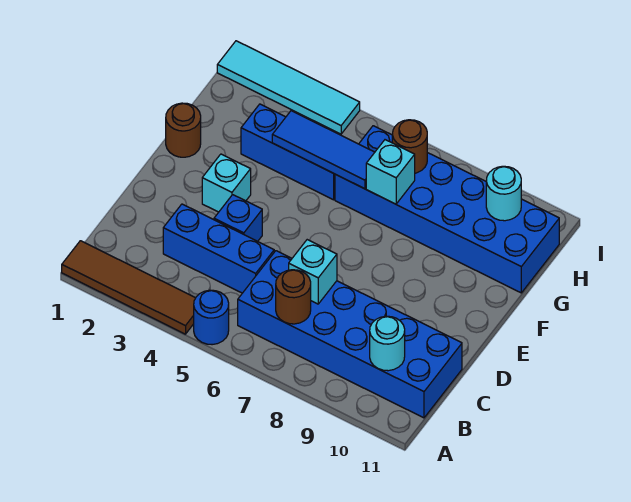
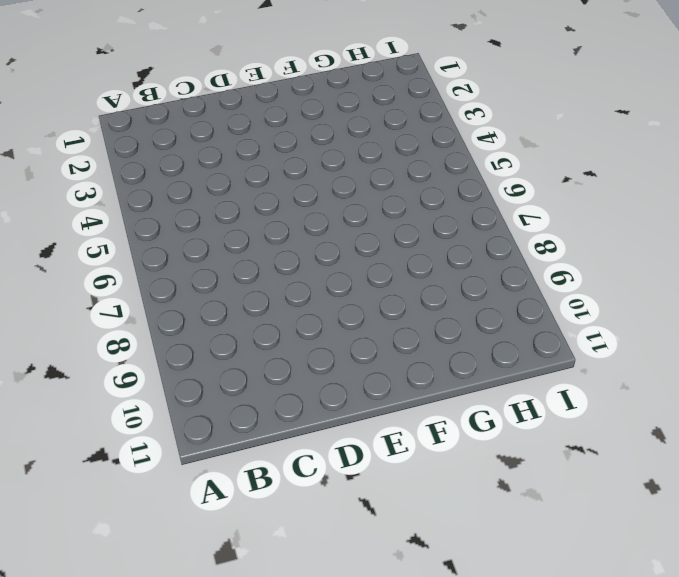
none -> brown tile A1:A4 level 1
none -> blue round brick A5 level 1
none -> blue brick B6:C11 level 1

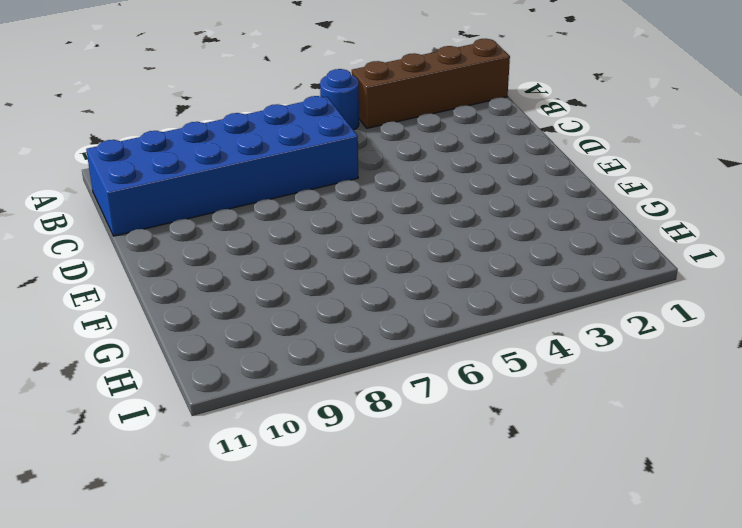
brown brick A1:A4 level 1 -> brown tile A1:A4 level 1
none -> blue brick C3:C5 level 1
none -> blue brick D4 level 1
none -> cyan brick E3 level 1

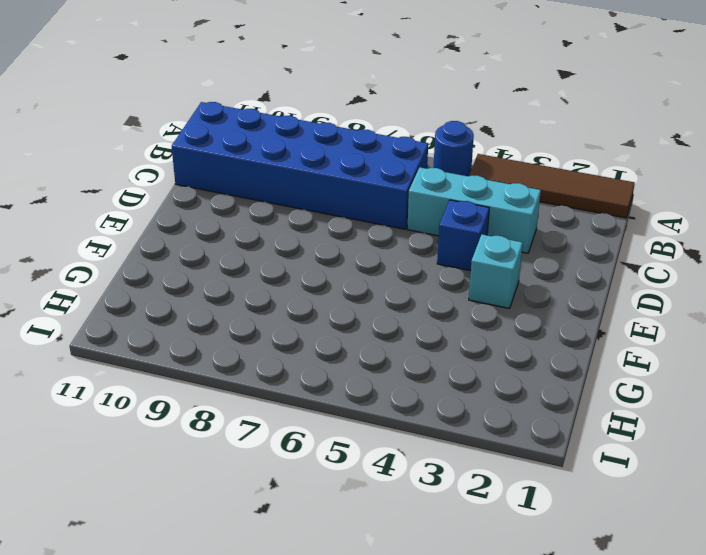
cyan brick C3:C5 level 1 -> blue brick C3:C5 level 1
none -> brown round brick F1 level 1
none -> blue brick G3:G5 level 1
none -> blue brick G6:H11 level 1

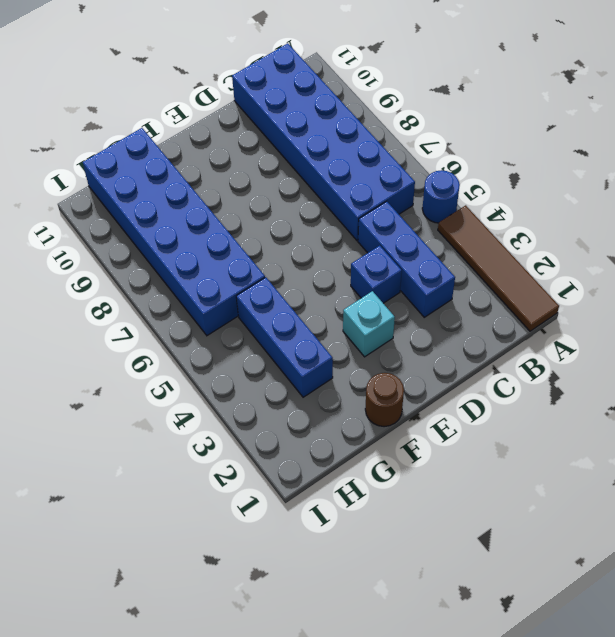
none -> cyan tile I1:I4 level 1
none -> brown round brick B7 level 2
none -> cyan round brick B10 level 2

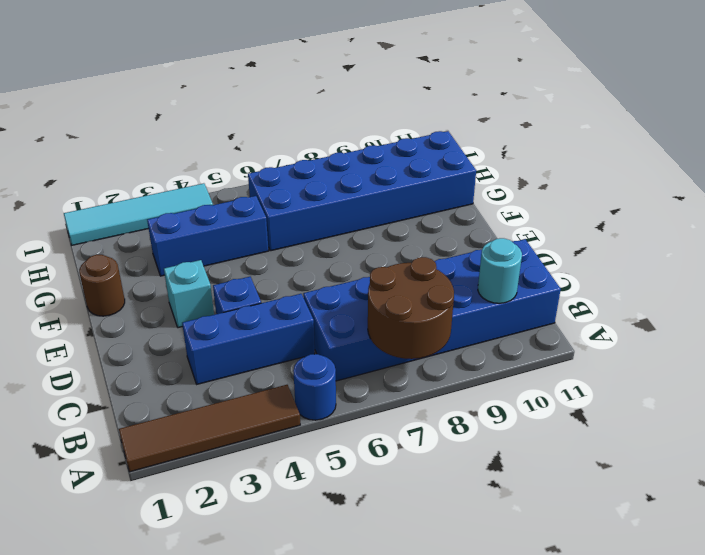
brown round brick A7:B8 level 2 -> brown round brick B7 level 2
none -> cyan brick C7 level 2
none -> blue tile G4:G6 level 2
none -> cyan brick G7 level 2

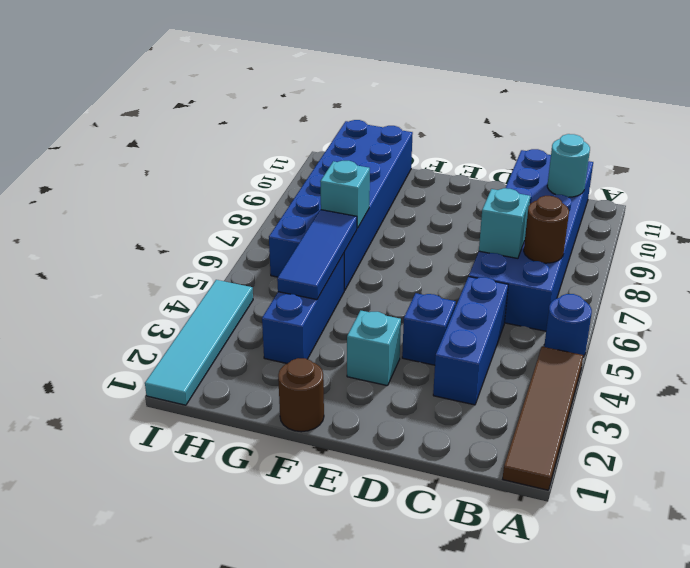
none -> brown round brick H7 level 2
none -> cyan round brick H10 level 2

